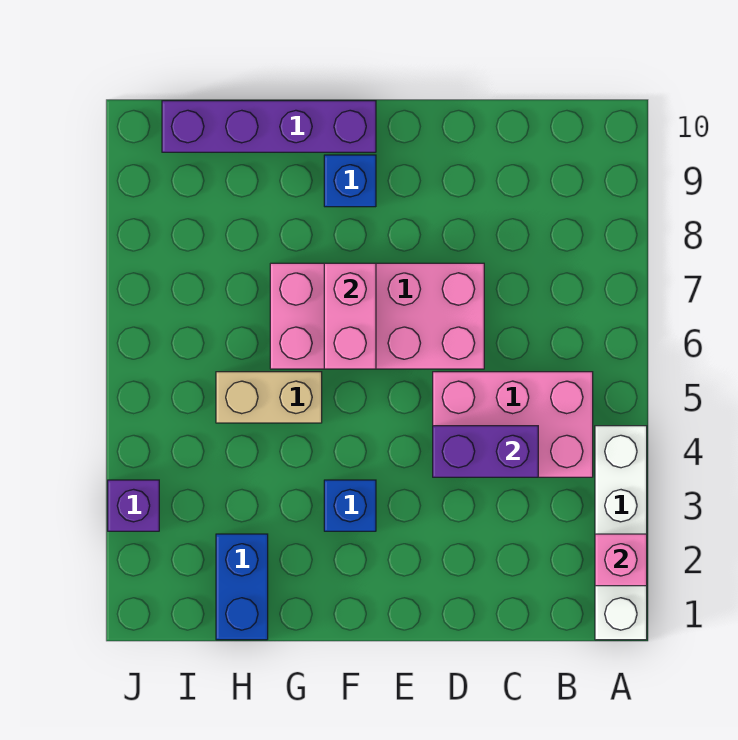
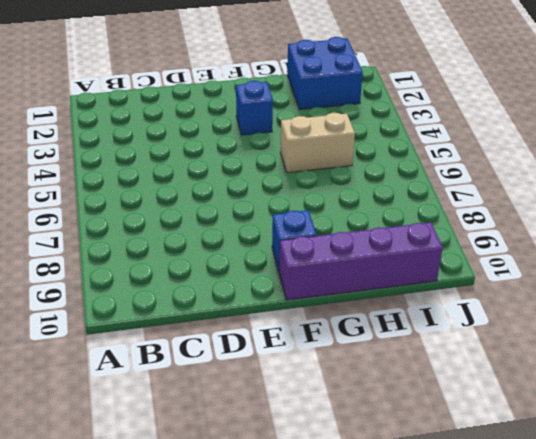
blue brick H1:I2 level 1 -> blue brick H1:H2 level 1
none -> white brick A1:A4 level 1
none -> pink brick B4:D5 level 1
none -> pink brick D6:G7 level 1

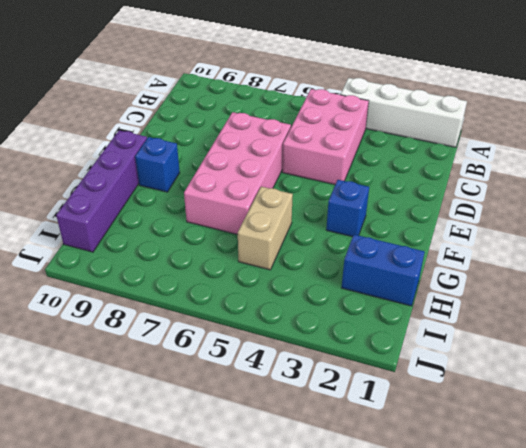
none -> purple brick J3 level 1
none -> pink brick A2 level 2
none -> purple brick C4:D4 level 2

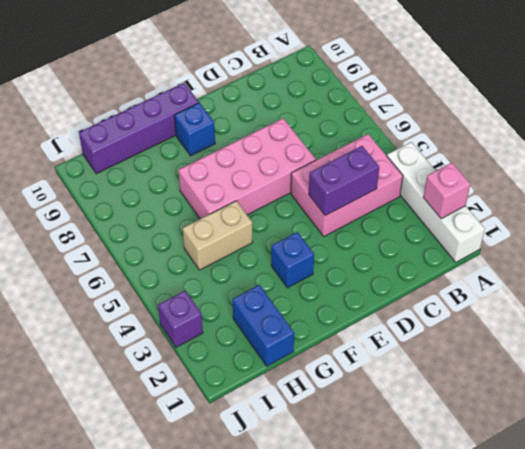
none -> pink brick F6:F7 level 2

